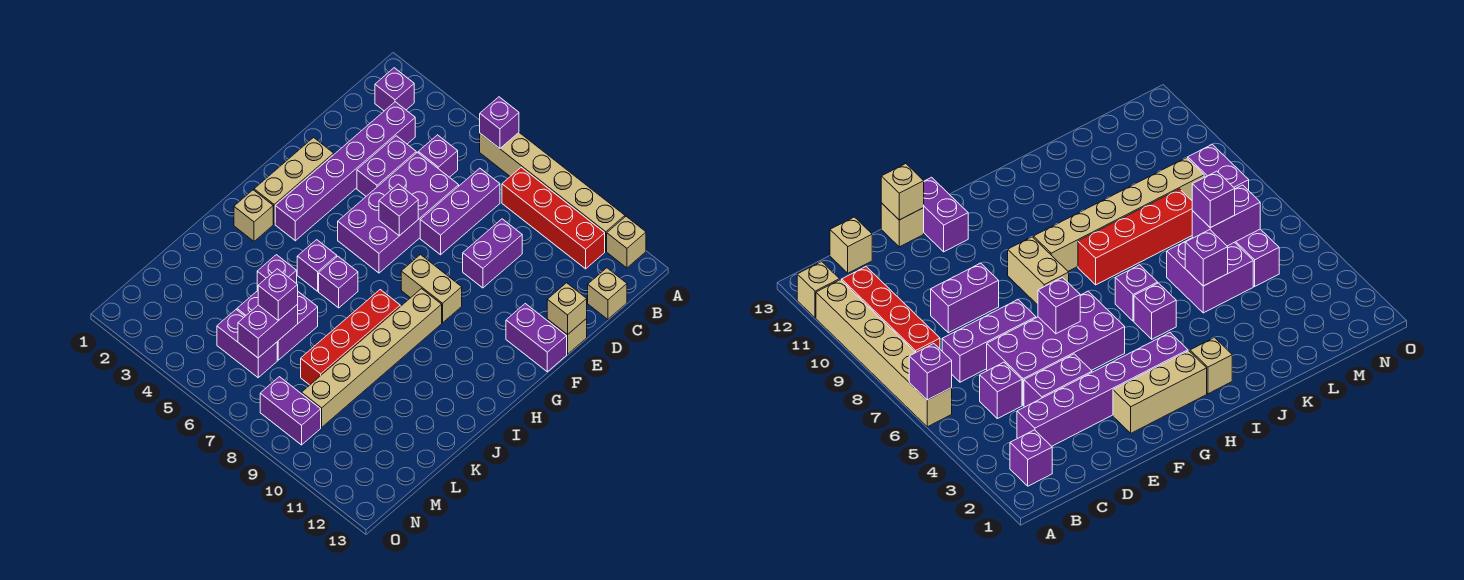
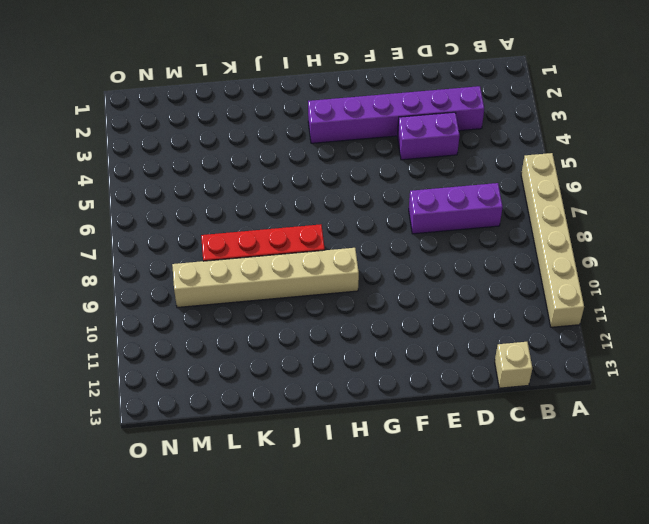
none -> tan brick A12 level 1
none -> purple brick B2 level 1
none -> red brick B8:B11 level 1

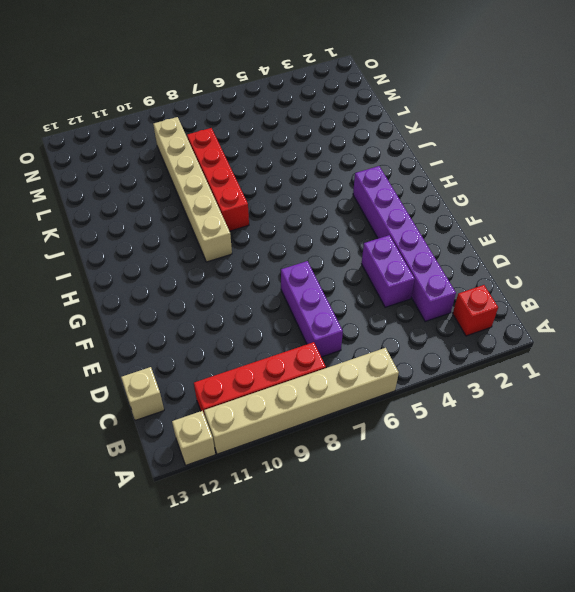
red brick B2 level 1 -> purple brick B2 level 1
none -> purple brick C5 level 1
none -> purple brick D5:G6 level 1
none -> purple brick D9:E9 level 1

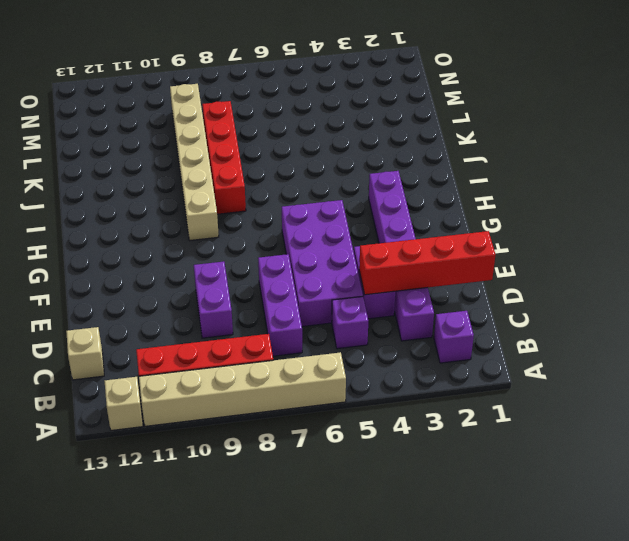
red brick D1:D4 level 2 -> none
none -> tan brick E13 level 1
none -> tan brick F2:H2 level 1
none -> purple brick F12:F13 level 1

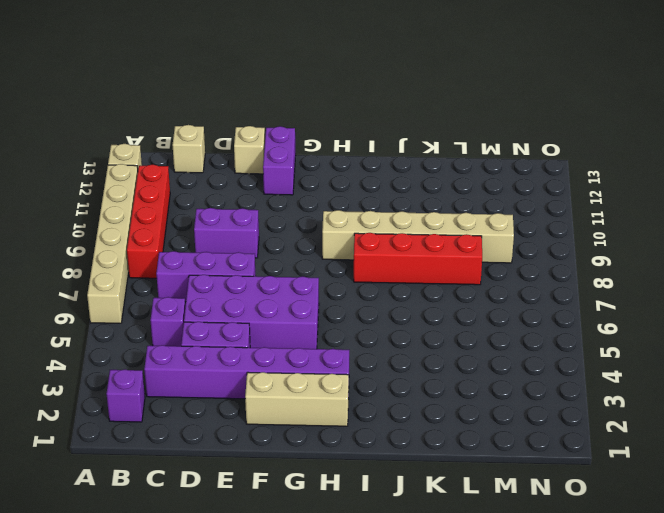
none -> tan brick G8:G9 level 1
none -> tan brick I2 level 1
none -> purple brick I5 level 1

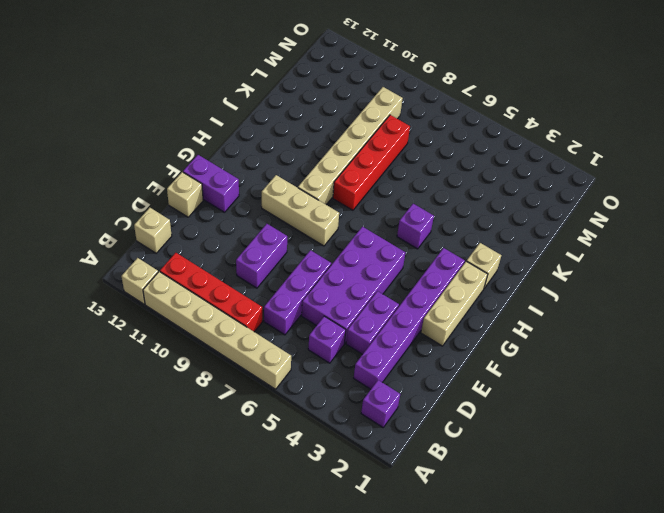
tan brick G8:G10 level 1 -> tan brick G8:G9 level 1
none -> purple brick I6 level 1
none -> purple brick K5:L6 level 1
none -> purple brick M5:M6 level 1

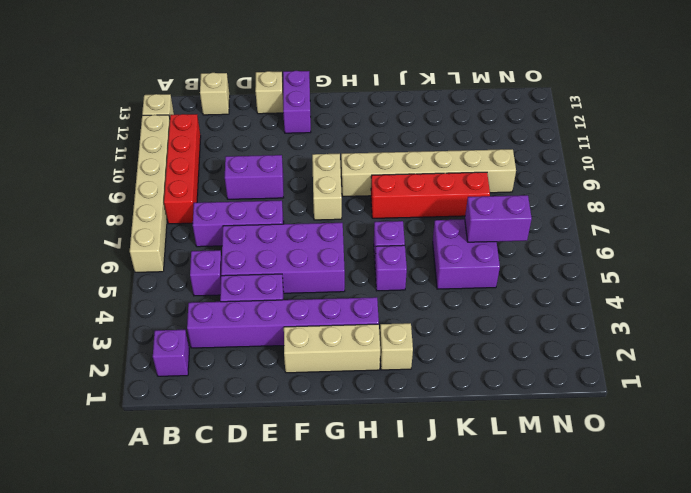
none -> purple brick M5:M6 level 1
none -> purple brick N8:N9 level 1
none -> purple brick A6 level 2

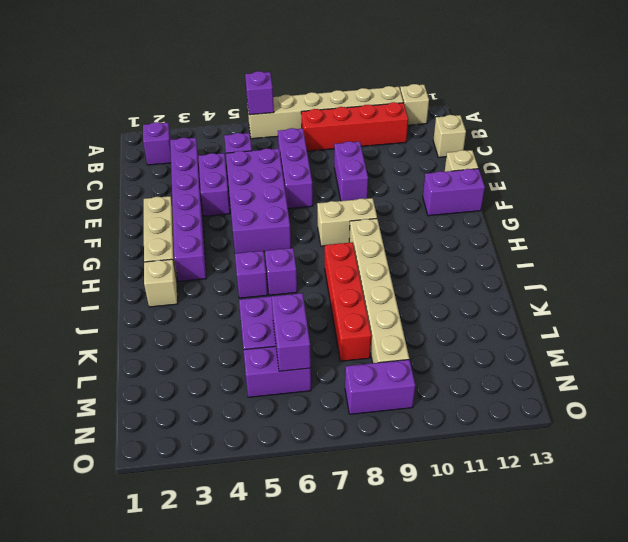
none -> tan brick E13 level 2
none -> purple brick F6 level 2
none -> purple brick K5 level 2

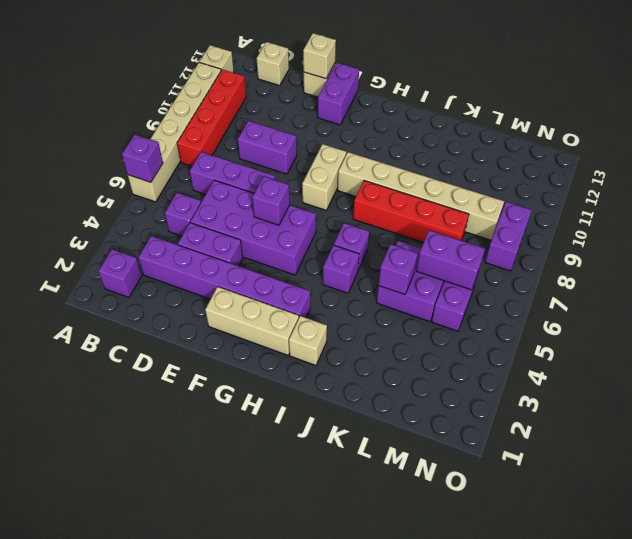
none -> purple brick L6 level 3

